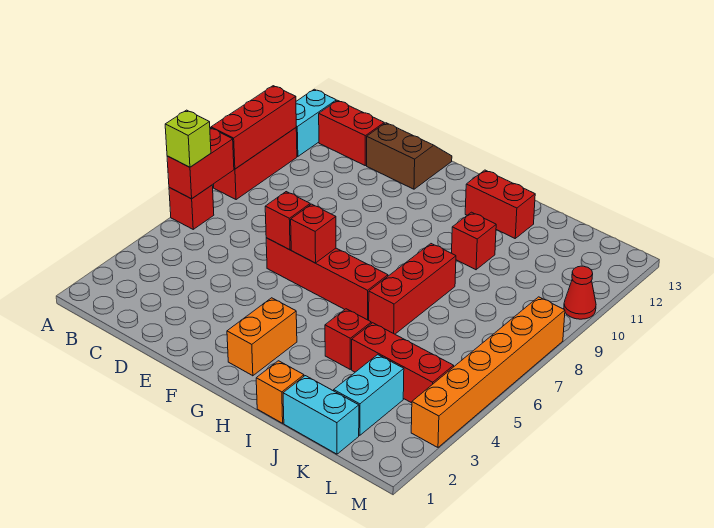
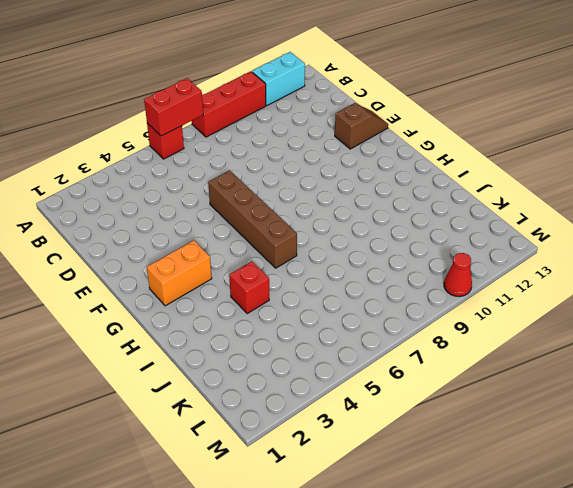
brown brick E6:H6 level 1 -> red brick E6:H6 level 1
brown slope E12:E13 level 1 top 12 -> brown slope D12:E13 level 1 top 12
none -> red brick B12:C12 level 1
none -> red brick H12:I12 level 1
none -> orange brick I1 level 1

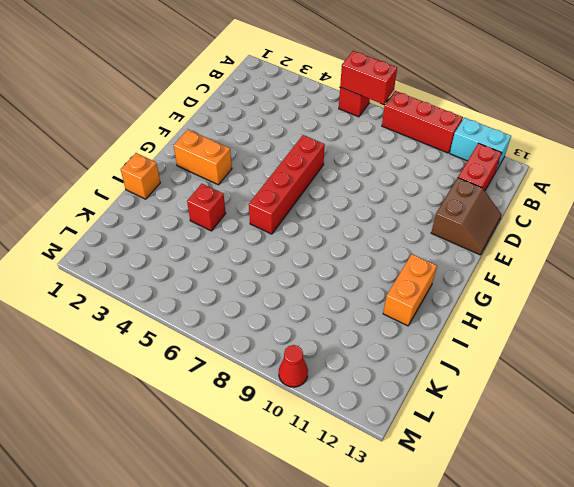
orange brick H12:I12 level 1 -> red brick H12:I12 level 1
none -> red brick I6:I8 level 1
none -> red brick I10 level 1
none -> cyan brick J1:K1 level 1

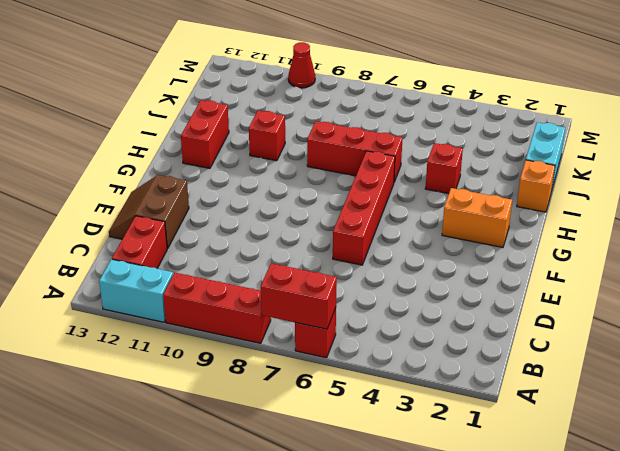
none -> red brick J4:L4 level 1
none -> cyan brick K2:K3 level 1
none -> orange brick M3:M8 level 1

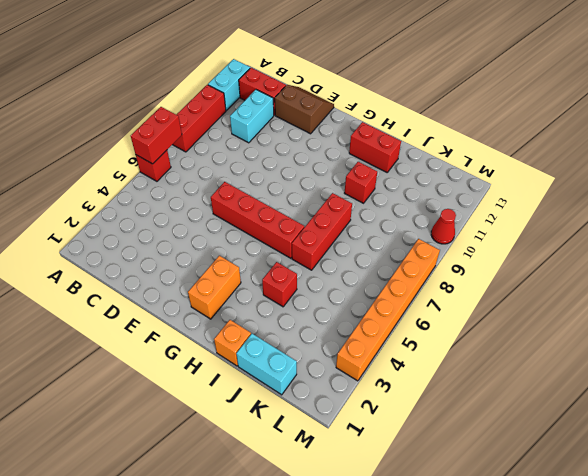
cyan brick C10:C11 level 1 -> cyan brick K2:K3 level 1
none -> red brick J4:L4 level 1
none -> red brick A8:A10 level 2
none -> red brick E6 level 2

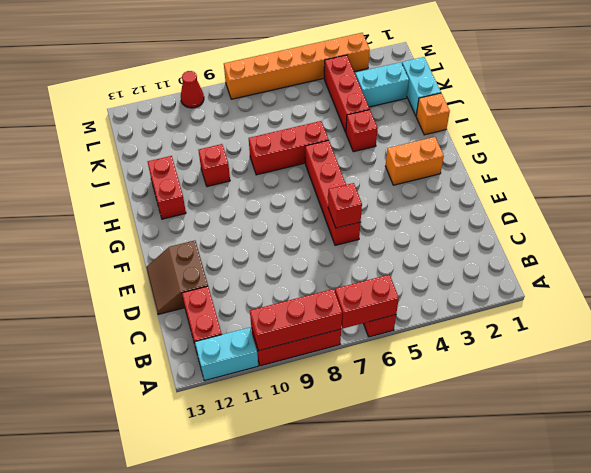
none -> red brick F6 level 2
none -> lime brick A6 level 3

